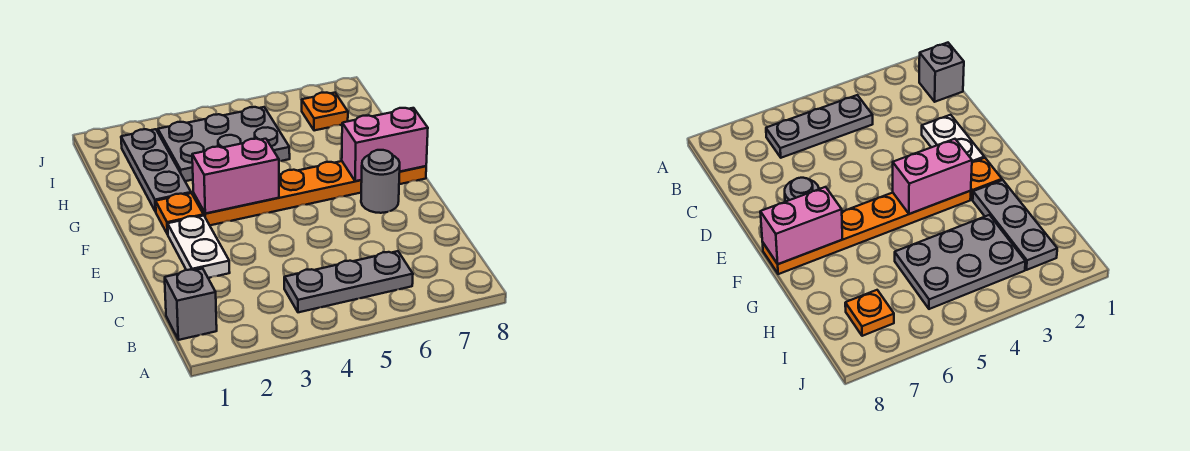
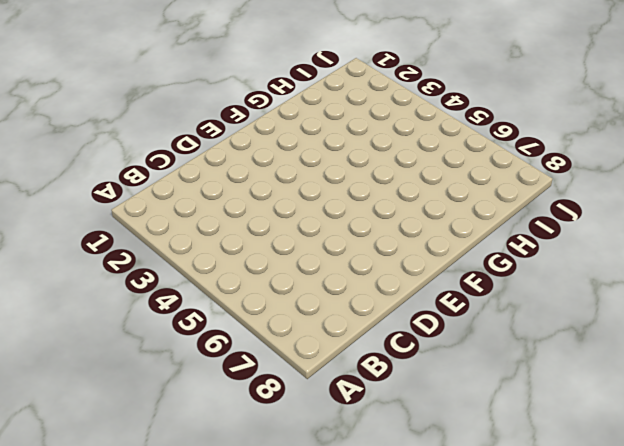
none -> grey brick B1 level 1
none -> grey plate B4:B6 level 1

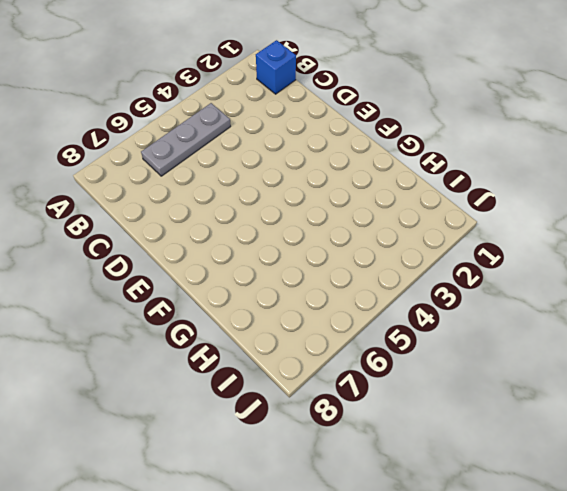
blue brick B1 level 1 -> grey brick B1 level 1
none -> white plate D2:E2 level 1
none -> grey round brick E7 level 1

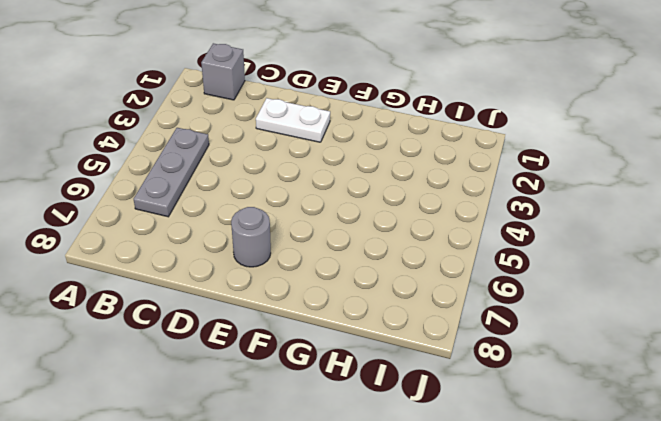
none -> orange plate F2 level 1
none -> orange plate F3:F8 level 1

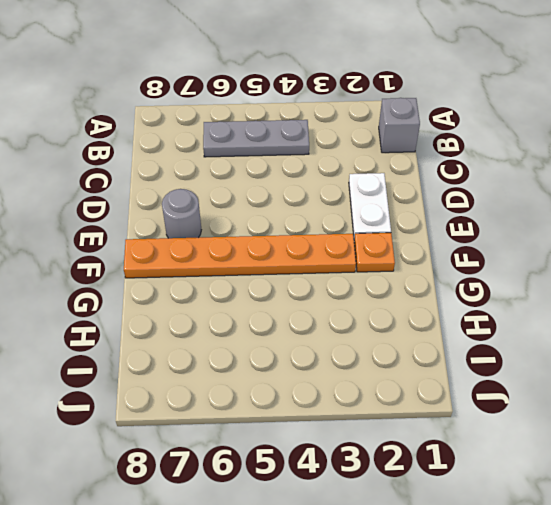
none -> grey plate G2:I2 level 1
none -> grey plate H3:I5 level 1

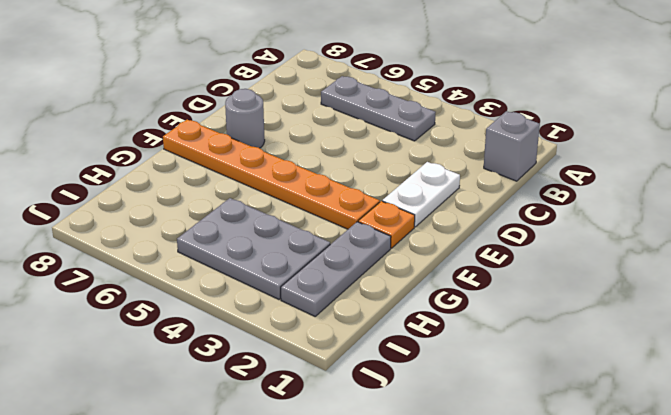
none -> orange plate I7 level 1
none -> pink brick F3:F4 level 2

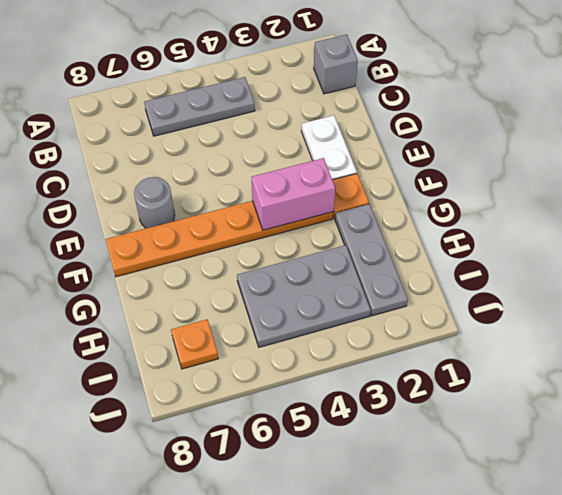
none -> pink brick F7:F8 level 2

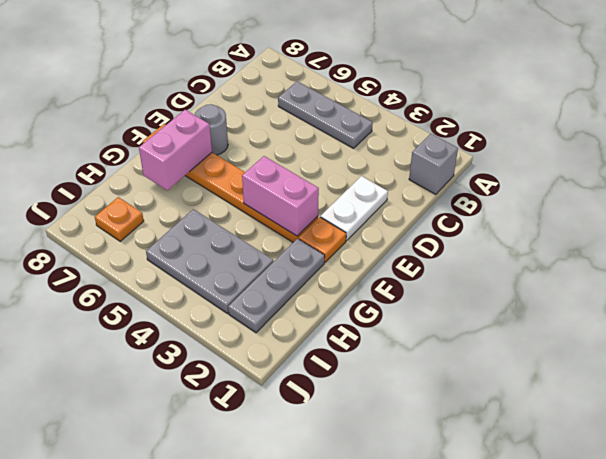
pink brick F7:G7 level 2 -> pink brick F7:F8 level 2

